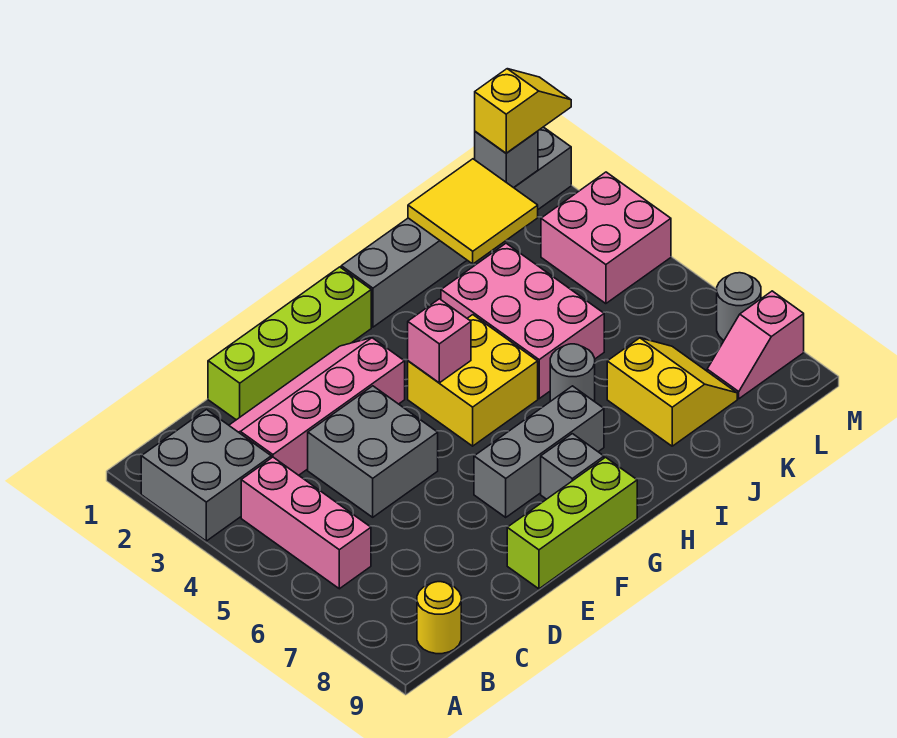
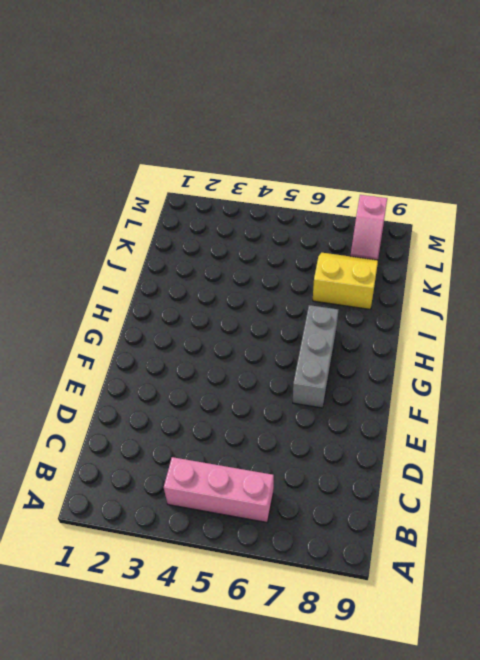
none -> grey brick A2:B3 level 1
none -> yellow round brick B9 level 1
none -> pink slope C2:F3 level 1 top 3

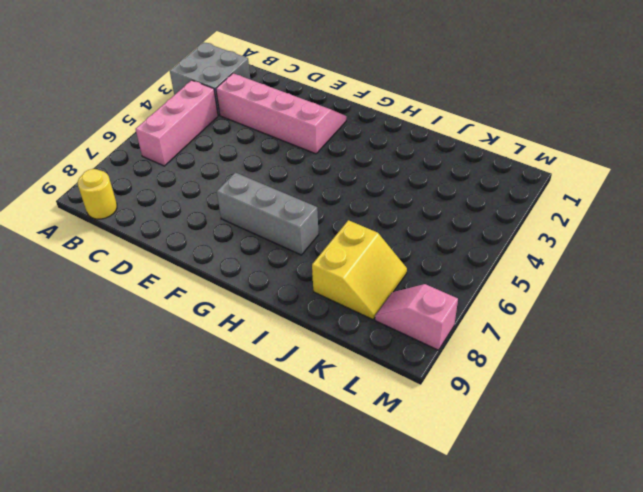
none -> lime brick D1:G1 level 1
none -> grey brick D4:E5 level 1
none -> lime brick E9:G9 level 1

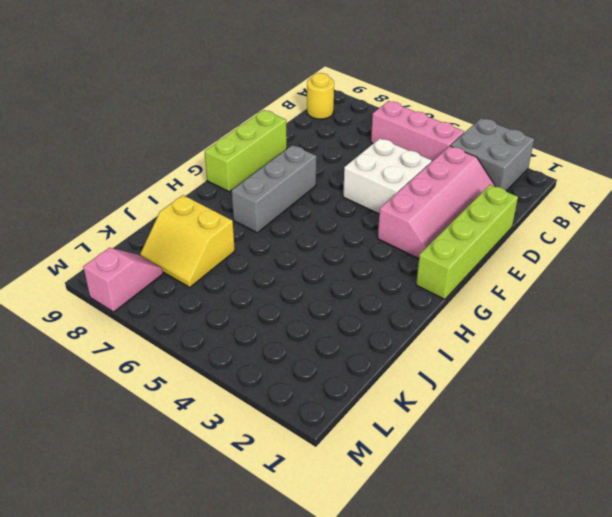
white brick D4:E5 level 1 -> grey brick D4:E5 level 1
none -> yellow brick G4:H5 level 1
none -> grey brick G8 level 1
none -> grey brick H1:M1 level 1

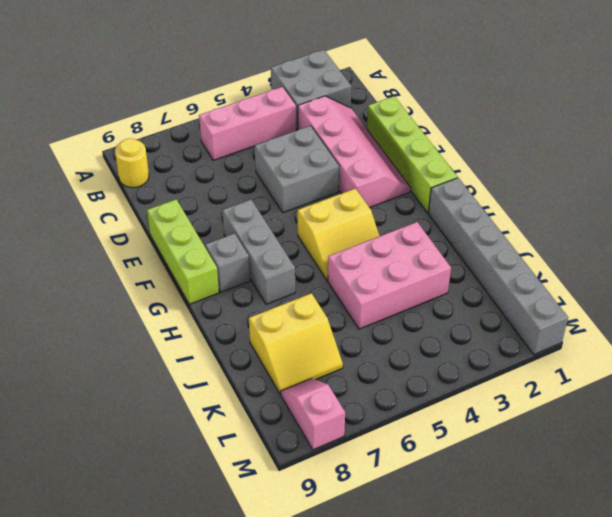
yellow slope G4:H5 level 1 top G -> yellow brick G4:H5 level 1
none -> grey round brick I6 level 1
none -> pink brick L3:M4 level 1
none -> grey round brick M7 level 1

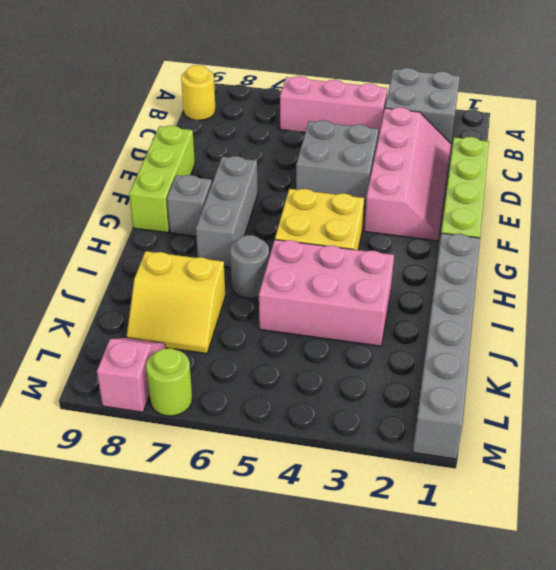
lime round brick M7 level 1 -> grey round brick M7 level 1
none -> pink brick L3:M4 level 1
none -> pink brick G4 level 2
none -> yellow tile J1:K2 level 2

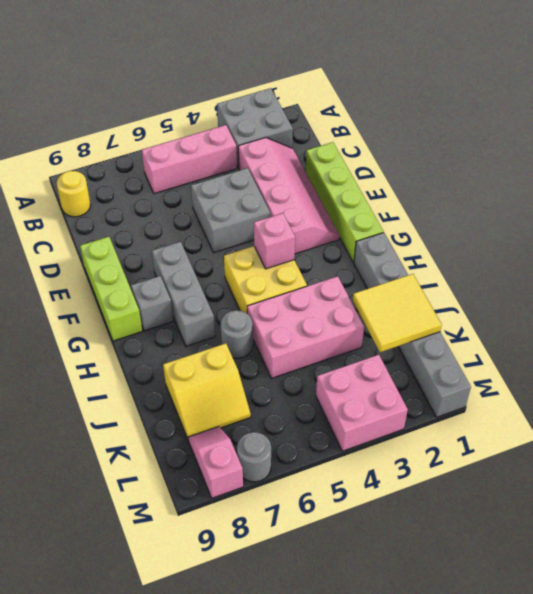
none -> grey brick L1 level 2
none -> yellow slope L1:M1 level 3 top L

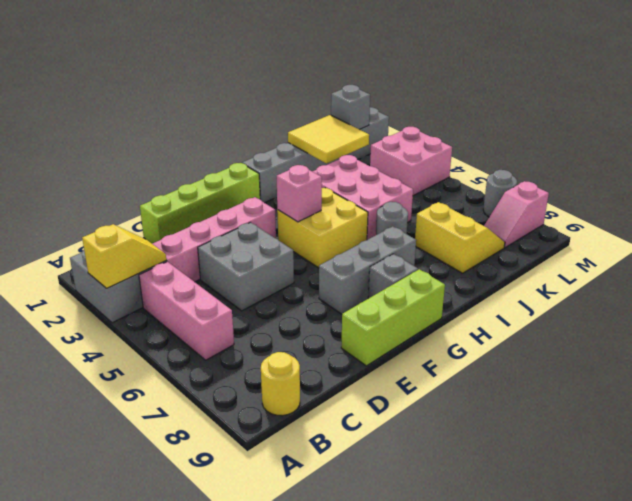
yellow slope A3:B3 level 2 top A -> yellow slope L1:M1 level 3 top L

